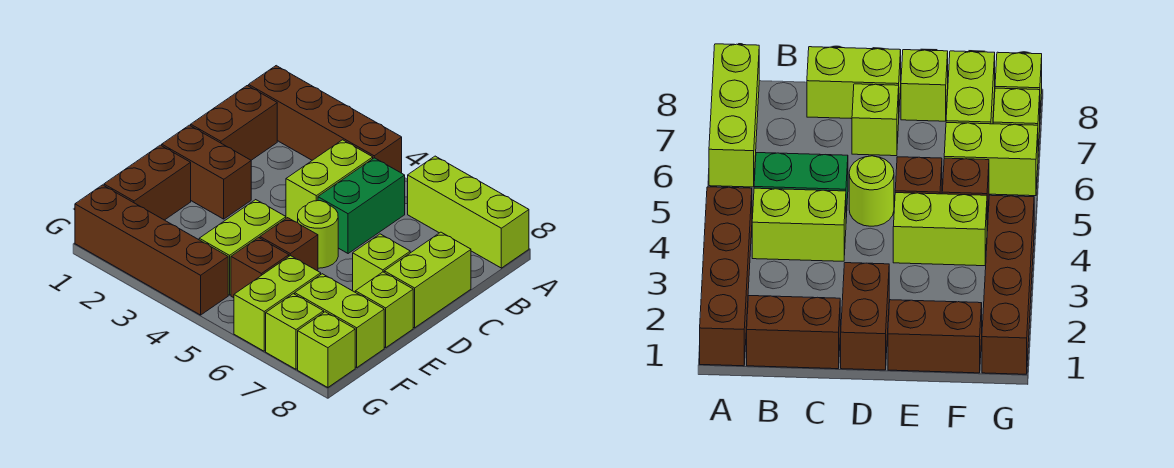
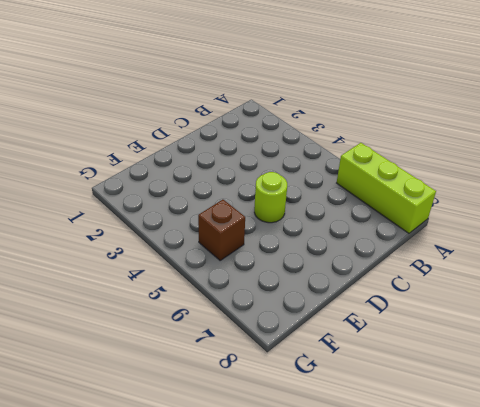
none -> brown brick A1:A4 level 1
none -> brown brick B1:C1 level 1
none -> lime brick B4:C4 level 1

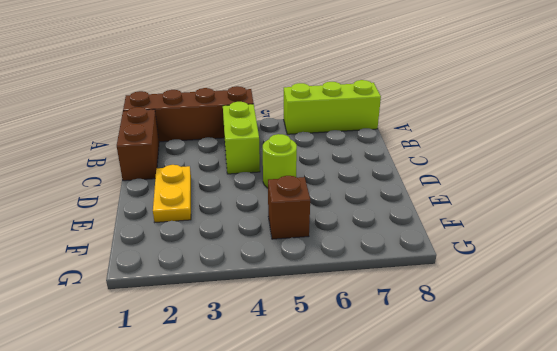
yellow plate D2:E2 level 1 -> brown brick D1:D2 level 1
none -> green brick B5:C5 level 1
none -> lime brick C8:D8 level 1
none -> lime brick D7 level 1

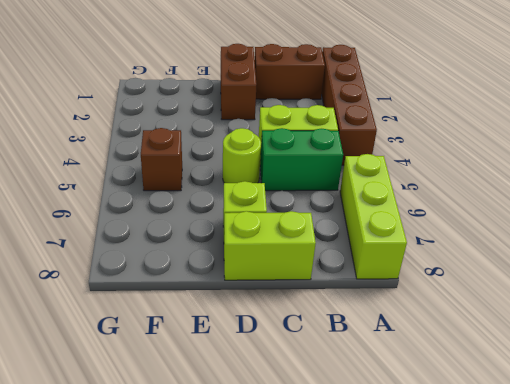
none -> brown brick E1:F1 level 1
none -> lime brick E4:F4 level 1
none -> brown brick E5 level 1

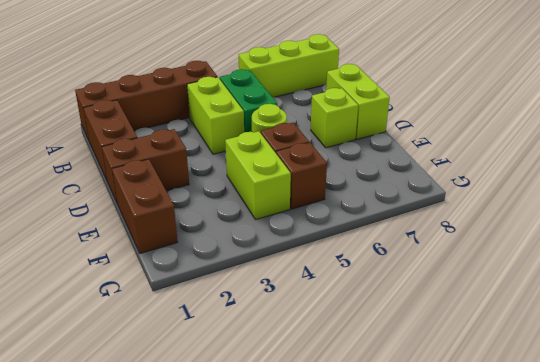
none -> lime brick E8 level 1
none -> lime brick F6:G6 level 1
none -> lime brick F7:F8 level 1

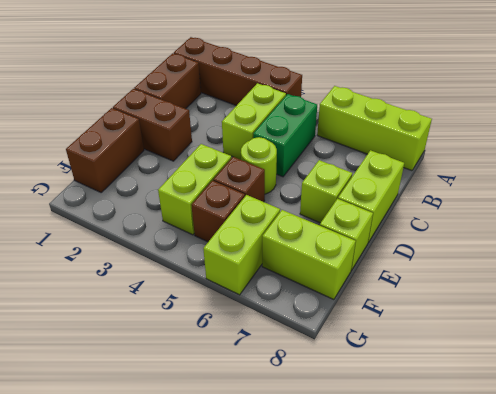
none -> brown brick G1:G4 level 1
none -> lime brick G7 level 1
none -> lime brick G8 level 1

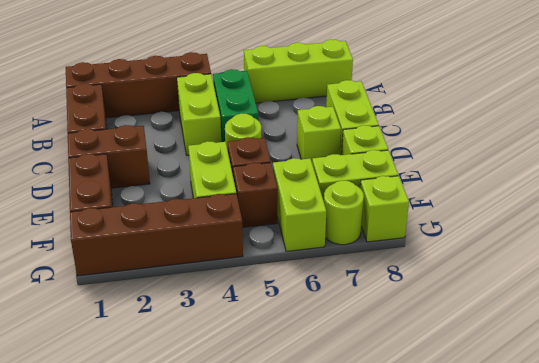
lime round brick G7 level 1 -> lime brick G7 level 1

